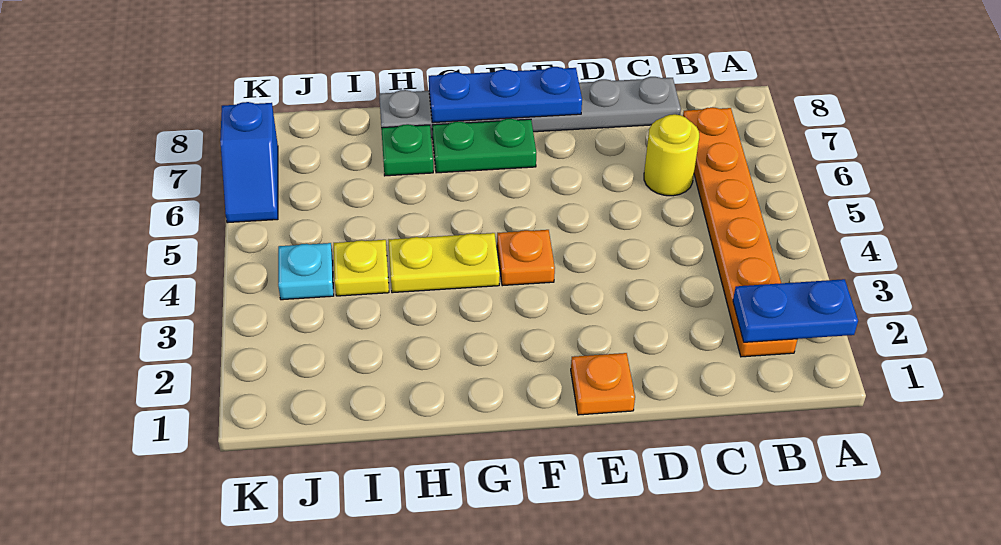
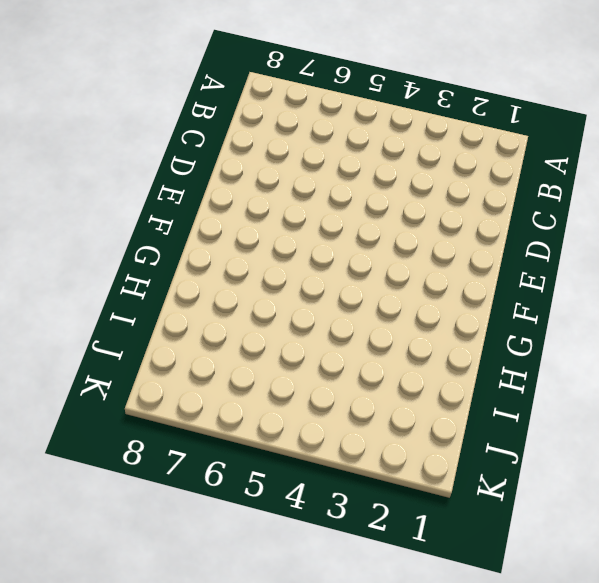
none -> orange plate B2:B7 level 1
none -> yellow round brick C6 level 1
none -> grey plate C8:H8 level 1

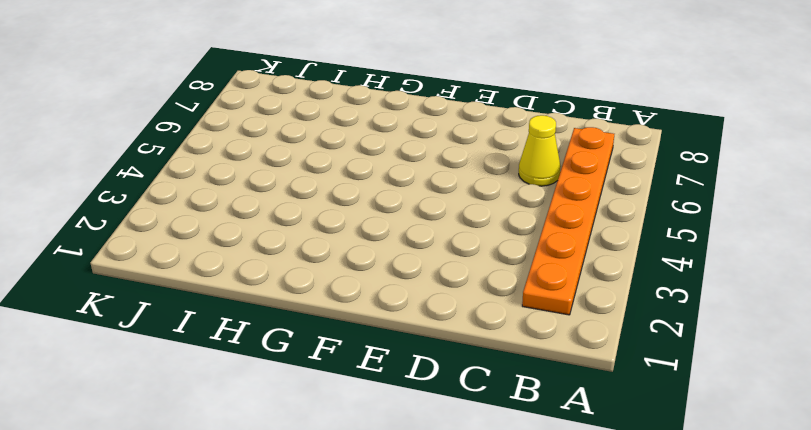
yellow cone C6 level 1 -> yellow round brick C6 level 1
none -> grey plate C8:H8 level 1
none -> orange plate E1 level 1
none -> orange plate F4 level 1

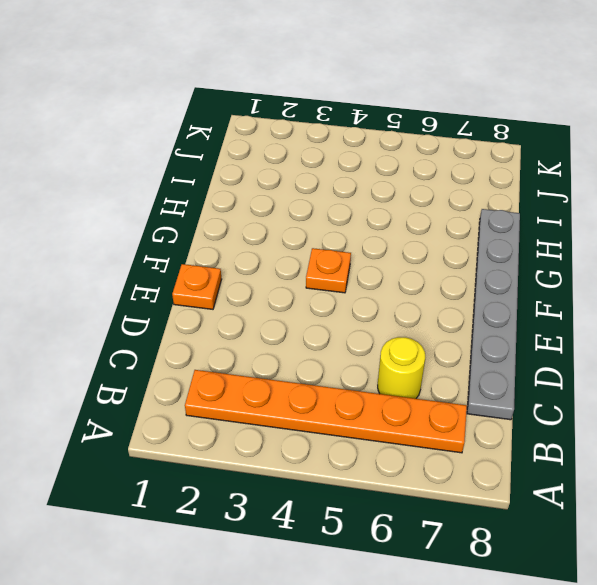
none -> green plate F7:G7 level 1
none -> yellow plate G4:H4 level 1
none -> green plate H7 level 1

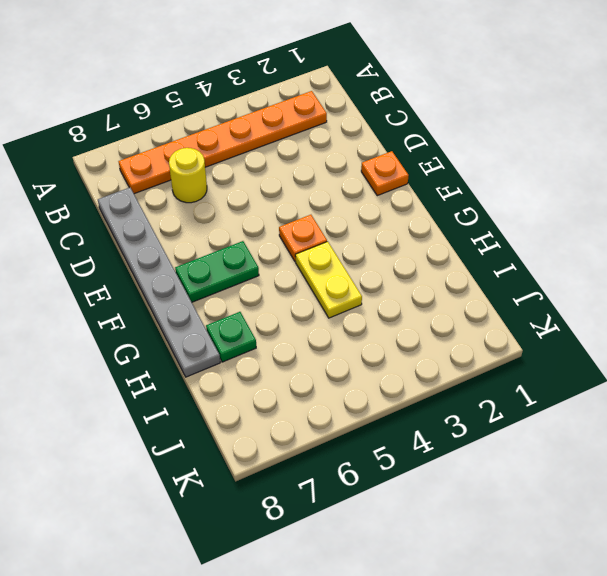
green plate F6:F7 level 1 -> green plate F7:G7 level 1
none -> yellow plate I4 level 1
none -> cyan plate J4 level 1
none -> blue slope K6:K7 level 1 top 7

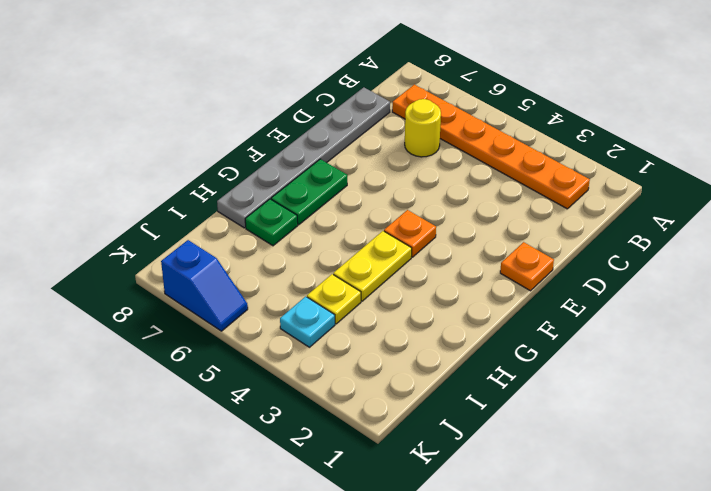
none -> blue plate A2:B2 level 2
none -> blue plate E8:G8 level 2

